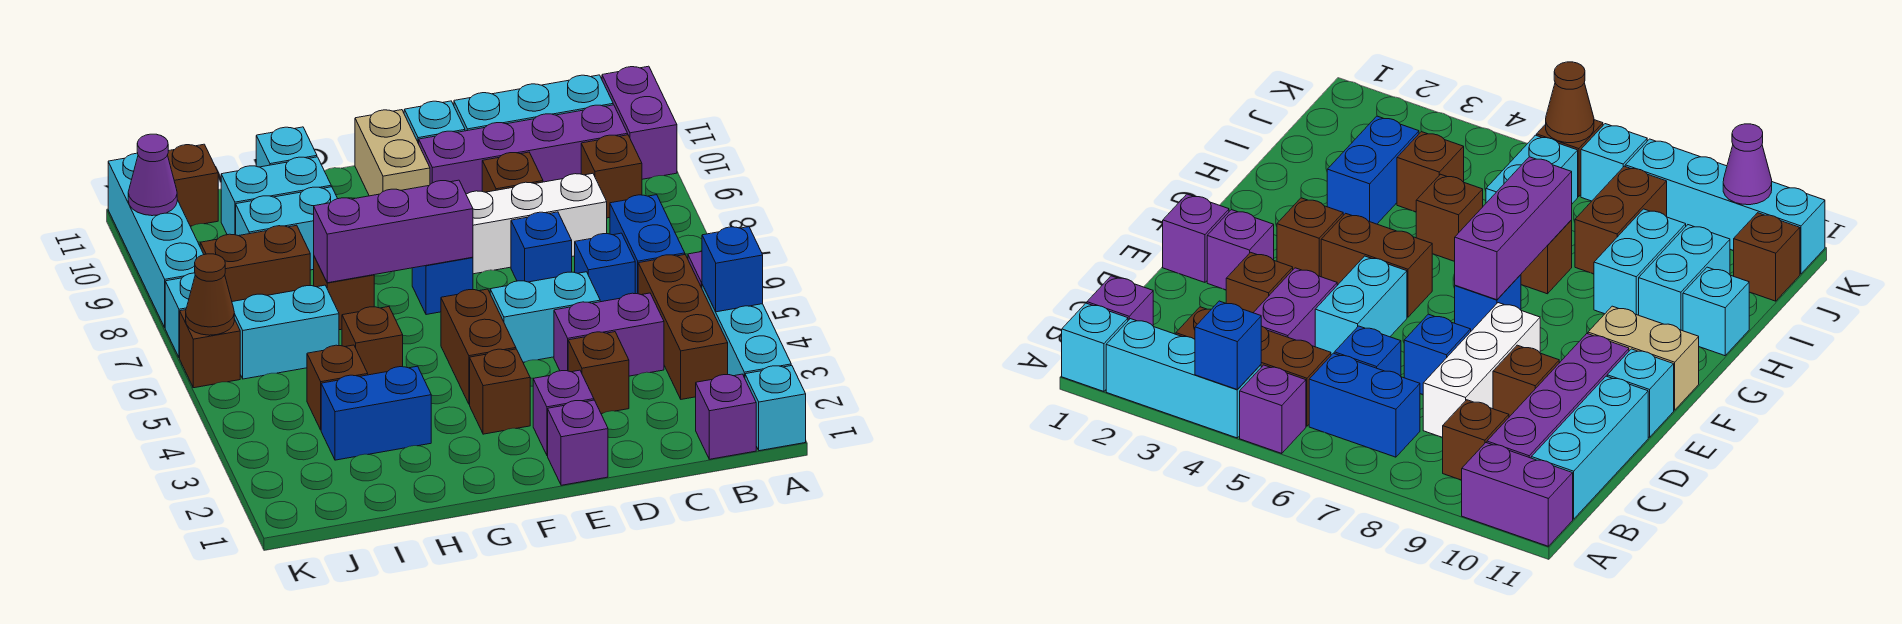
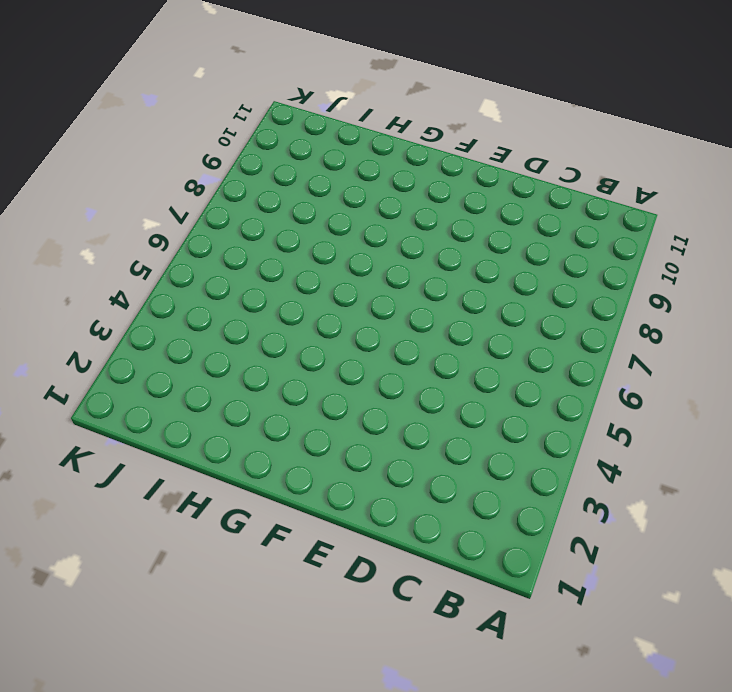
none -> cyan brick A1 level 1
none -> cyan brick A2:A4 level 1
none -> purple brick A5 level 1
none -> purple brick A10:A11 level 1

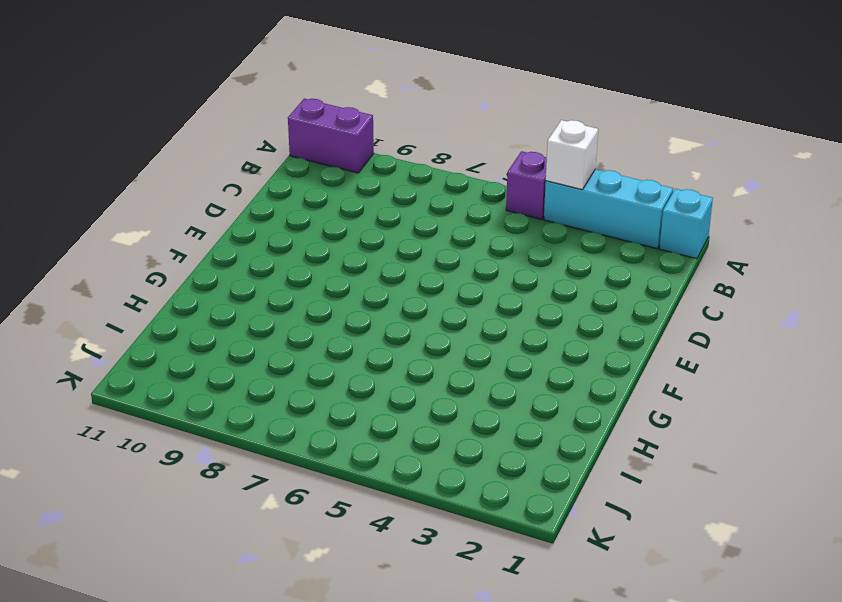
white brick A4 level 2 -> blue brick A4 level 2
none -> purple brick B1 level 1
none -> brown brick B3:B5 level 1
none -> blue brick B6:B7 level 1
none -> brown brick B9 level 1

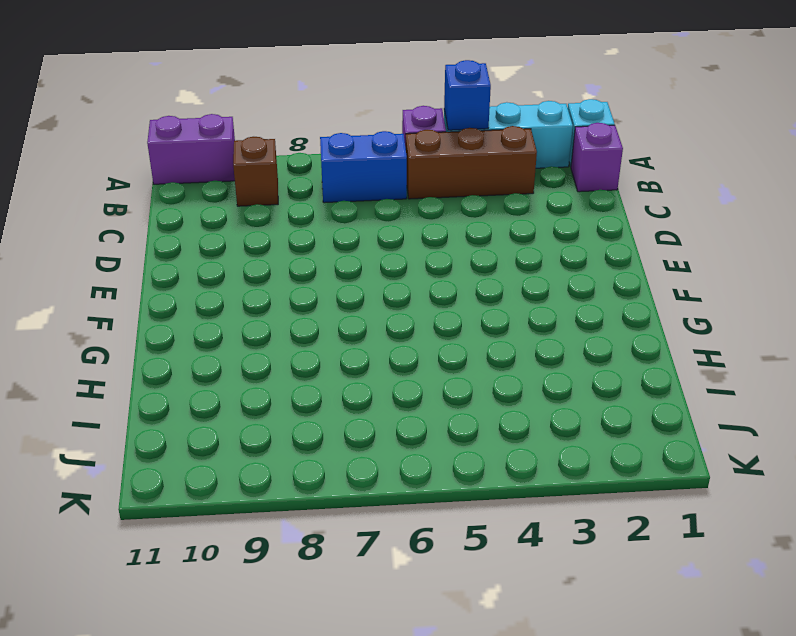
none -> purple brick B10:E10 level 1
none -> cyan brick B11:D11 level 1
none -> purple brick C4:D4 level 1
none -> blue brick C6 level 1

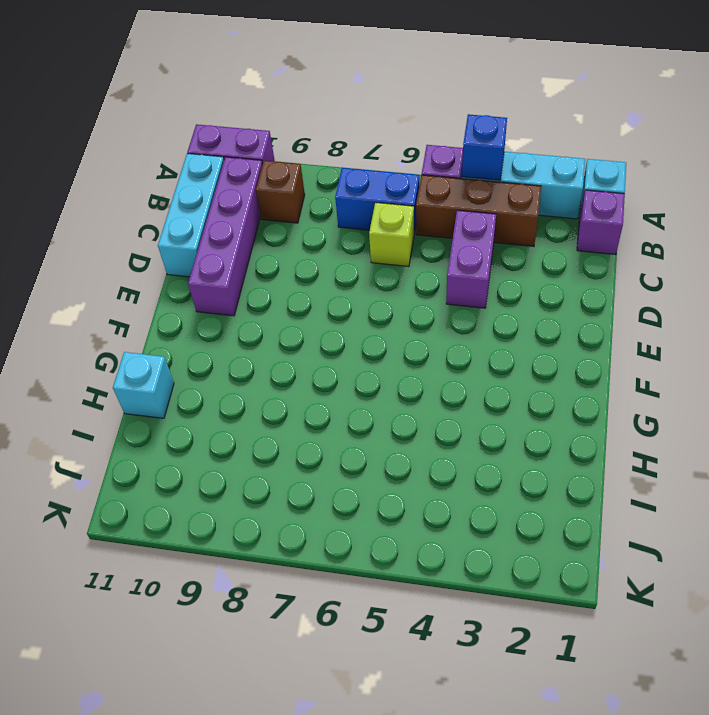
lime brick C6 level 1 -> blue brick C6 level 1
none -> white brick C8:E8 level 1
none -> brown brick D3 level 1
none -> cyan brick D5:E5 level 1
none -> blue brick D7 level 1

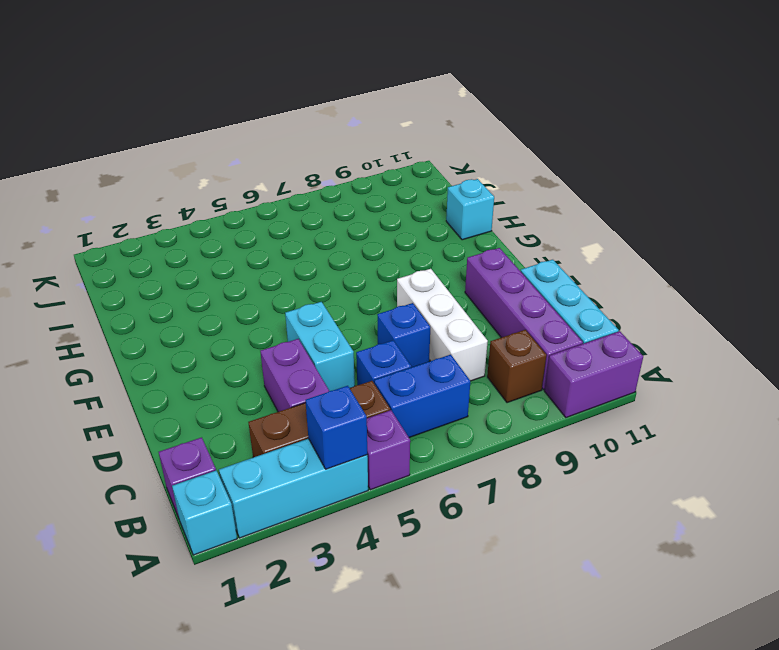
none -> brown brick D3 level 1
none -> brown brick D9 level 1
none -> purple brick E1 level 1
none -> purple brick E2 level 1

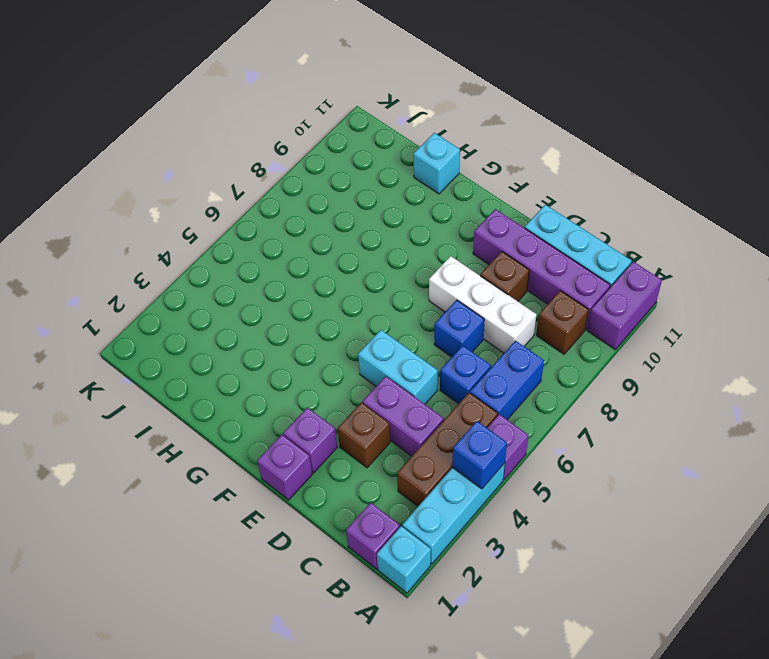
none -> cyan brick E11 level 1
none -> brown brick F3 level 1
none -> brown brick F4:F5 level 1
none -> blue brick F7 level 1

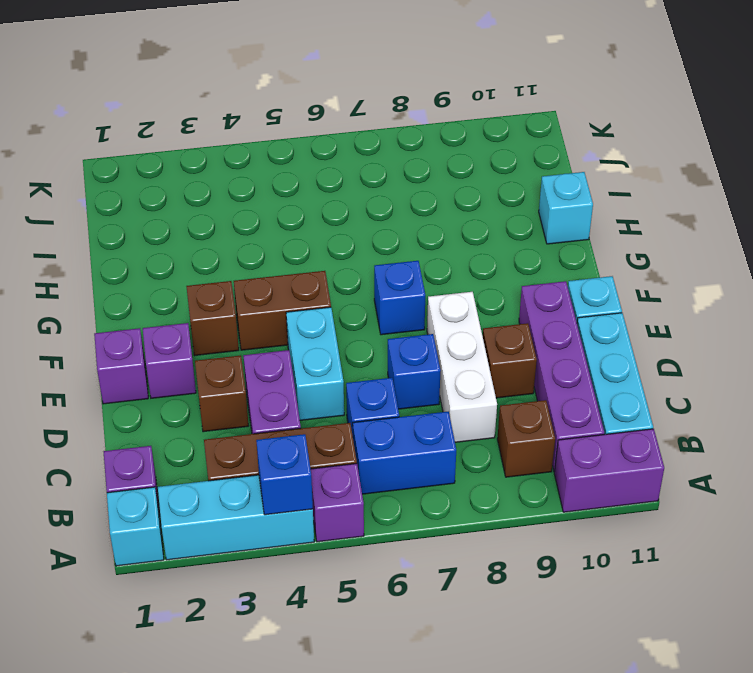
none -> tan brick F10:F11 level 1
none -> blue brick H3:I3 level 1
none -> brown brick H5 level 1
none -> brown brick H7 level 1

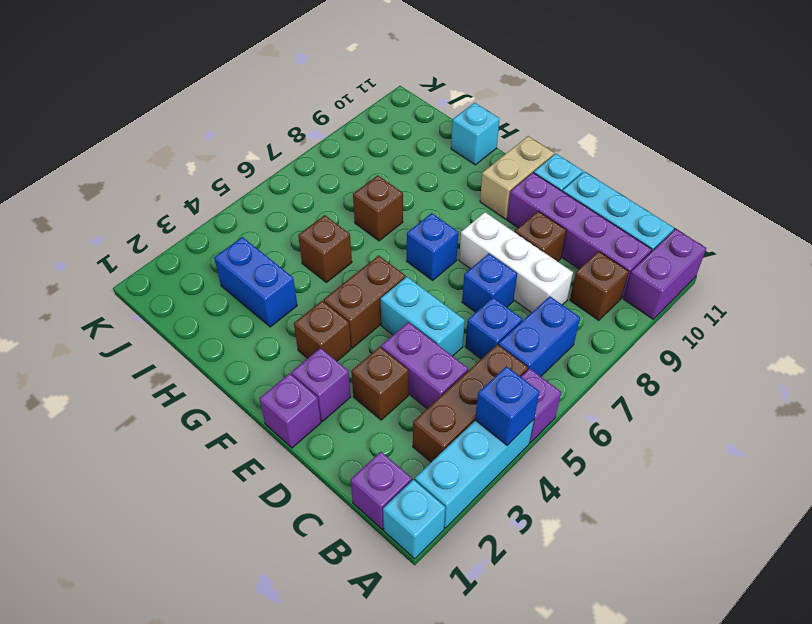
none -> cyan brick H9:I9 level 1
none -> cyan brick H10:I10 level 1
none -> brown brick I4 level 1
none -> cyan brick I6:J6 level 1

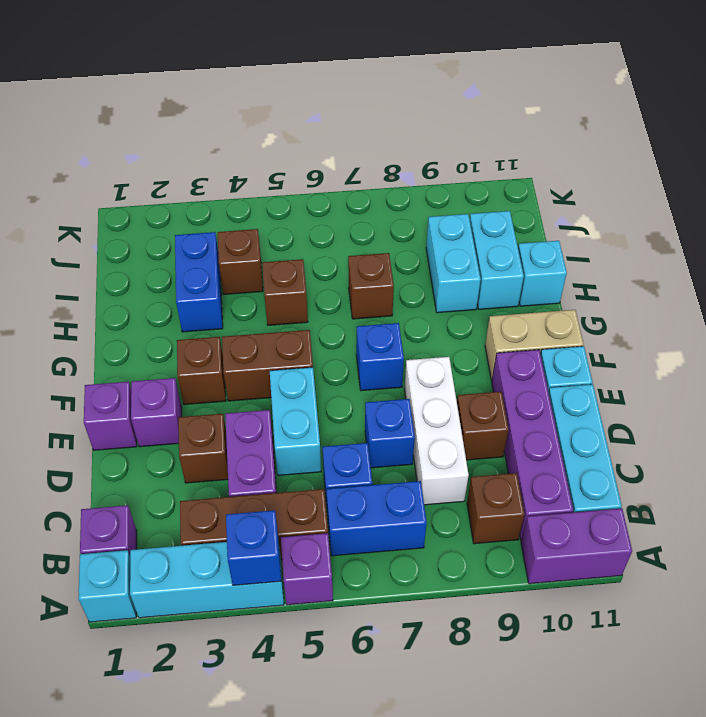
none -> cyan brick I6:J6 level 1
none -> brown brick I8:J8 level 1
none -> brown brick J11 level 1
none -> brown brick K6 level 1

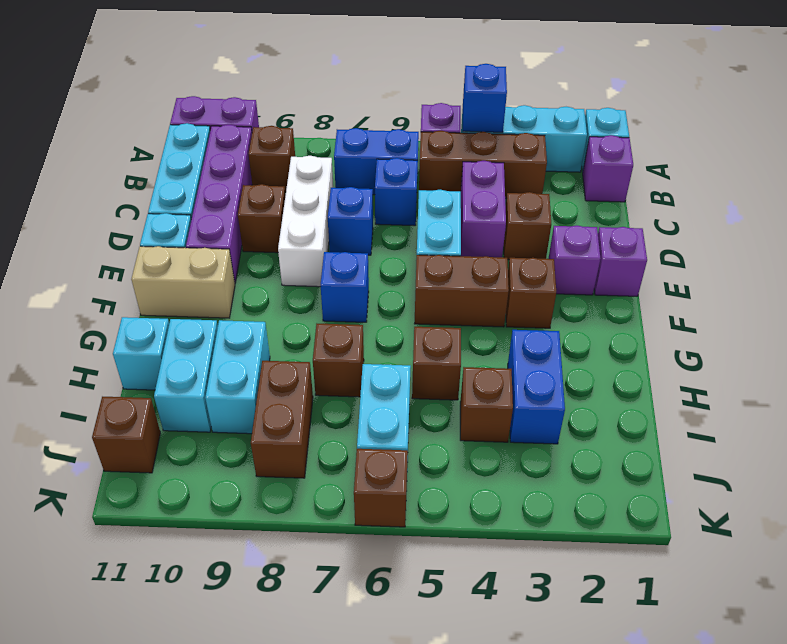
none -> cyan brick K7 level 1
none -> cyan brick K8:K11 level 1
none -> purple brick F7:H7 level 2
none -> brown cone K6 level 2

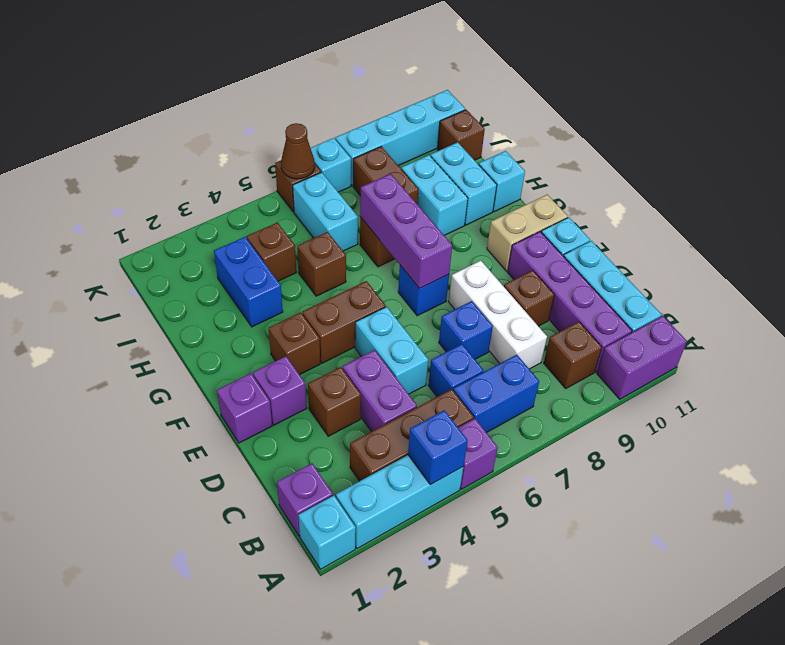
none -> purple cone K10 level 2

